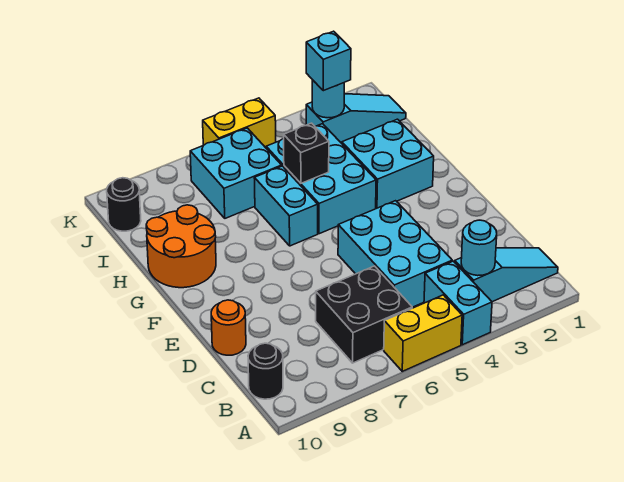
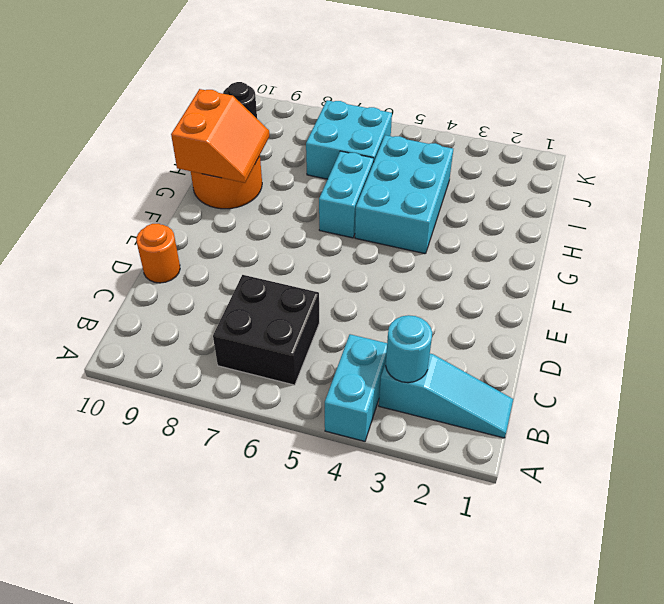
orange slope G9:H10 level 2 top 10 -> none
none -> yellow brick A5:A6 level 1
none -> black round brick B10 level 1
none -> cyan brick C4:E5 level 1

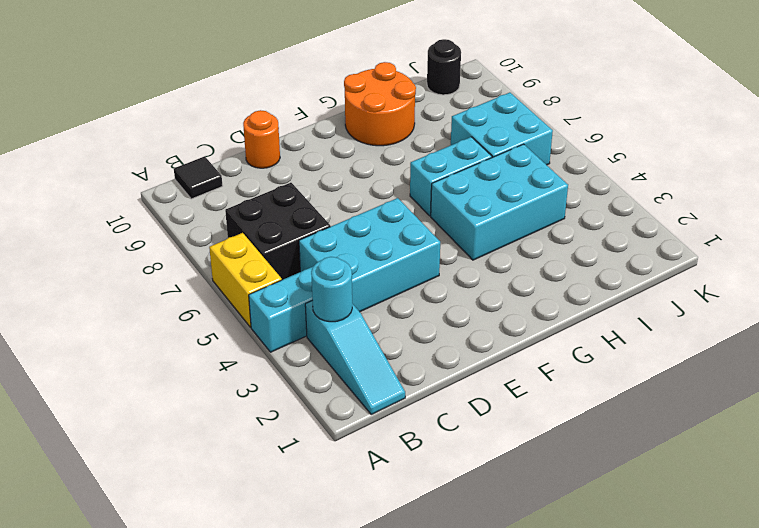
black tile B10 level 1 -> black round brick B10 level 1
none -> cyan brick G2:H3 level 1
none -> cyan slope J1:J3 level 1 top 3
none -> yellow brick K5:K6 level 1

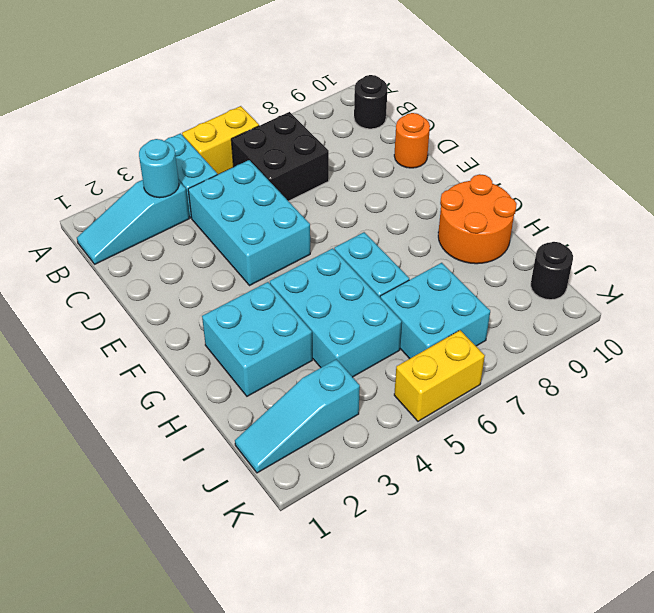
none -> black brick H5 level 2
none -> cyan round brick J3 level 2
none -> cyan brick J3 level 3

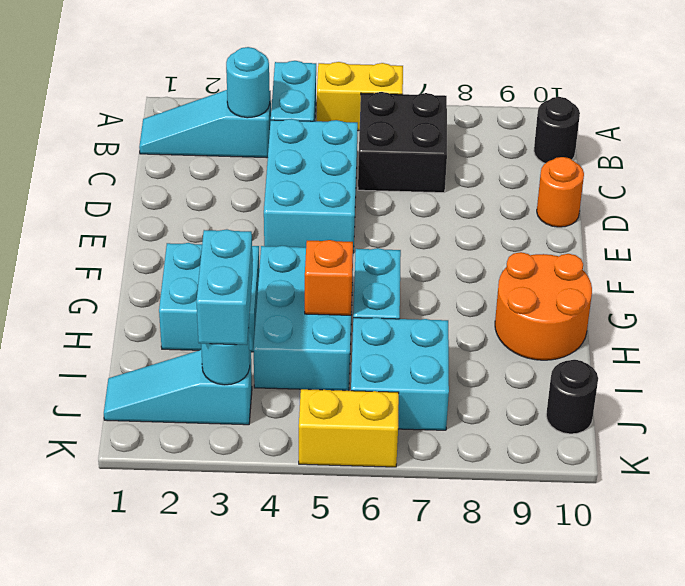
orange brick H5 level 2 -> black brick H5 level 2
cyan brick I3:J3 level 3 -> cyan brick J3 level 3

